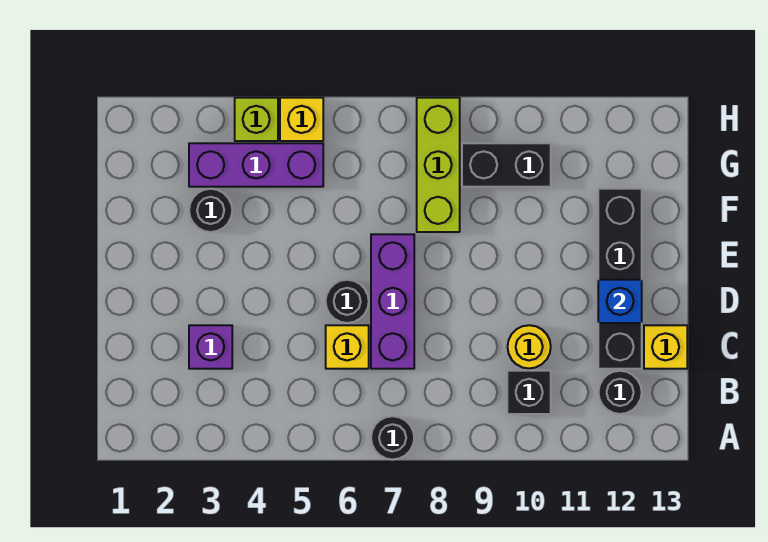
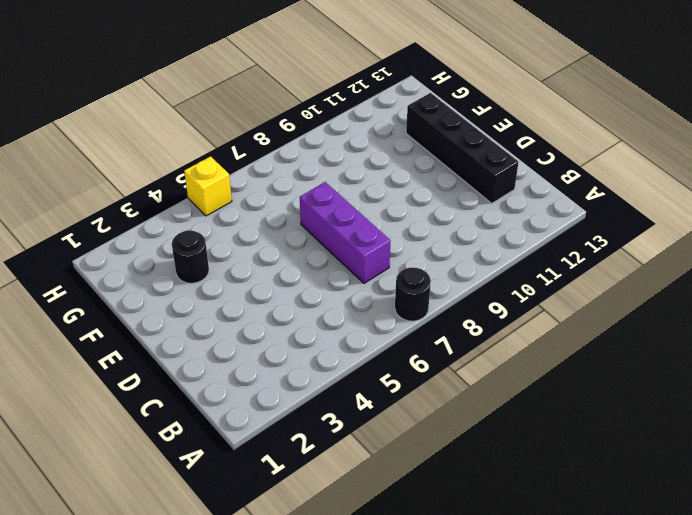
none -> black brick B10 level 1
none -> black round brick B12 level 1
none -> purple brick C3 level 1

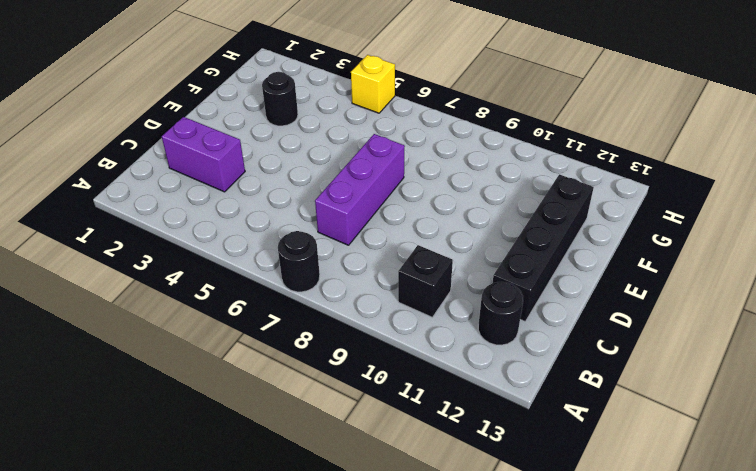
purple brick C2:C3 level 1 -> purple brick C3 level 1
none -> yellow brick C6 level 1
none -> yellow round brick C10 level 1
none -> yellow brick C13 level 1

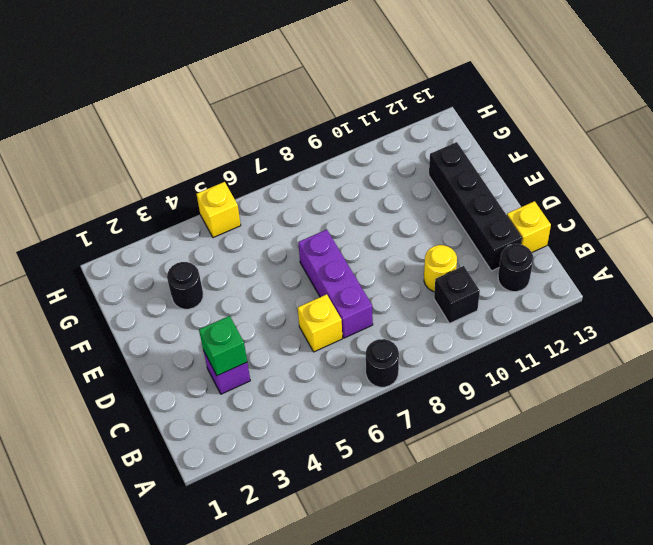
green brick C3 level 2 -> none
none -> black round brick D6 level 1
none -> lime brick F8:H8 level 1
none -> purple brick G3:G5 level 1

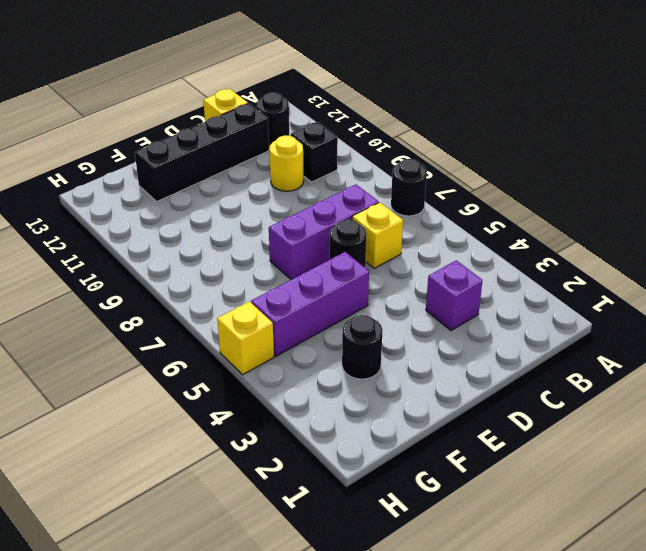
purple brick E5:G5 level 1 -> purple brick G3:G5 level 1
none -> lime brick F8:H8 level 1
none -> black brick G9:G10 level 1
none -> lime brick H4 level 1

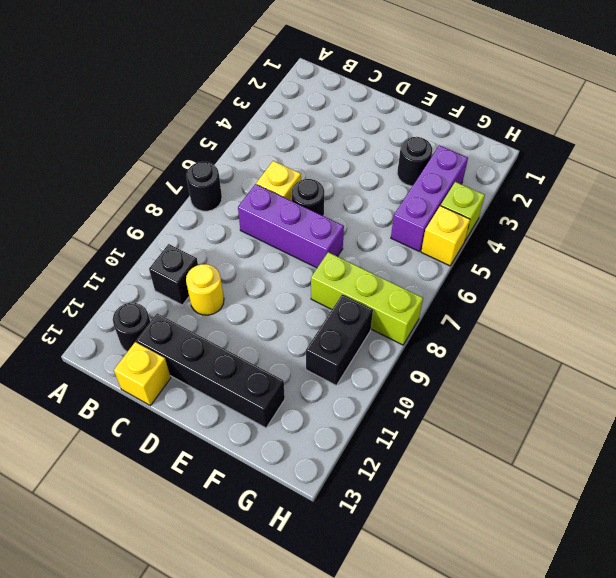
none -> purple brick C3 level 1
none -> blue brick D12 level 2

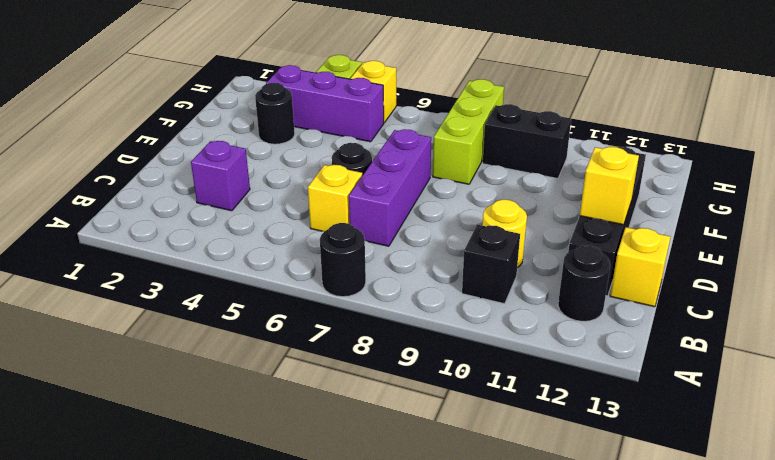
yellow brick D12 level 2 -> blue brick D12 level 2

